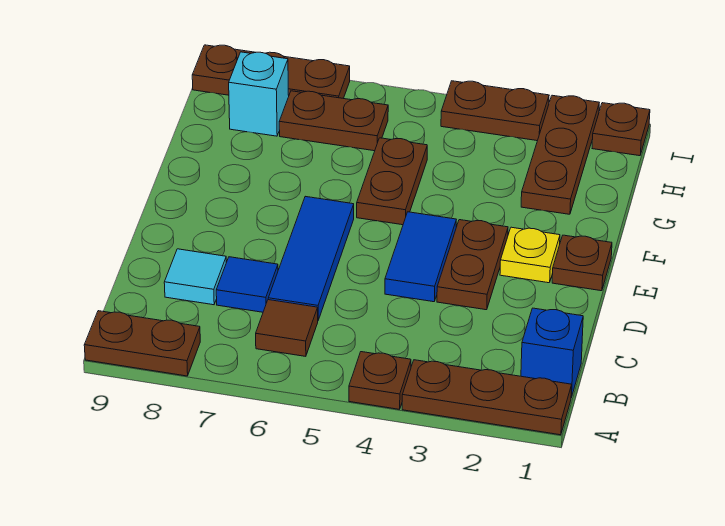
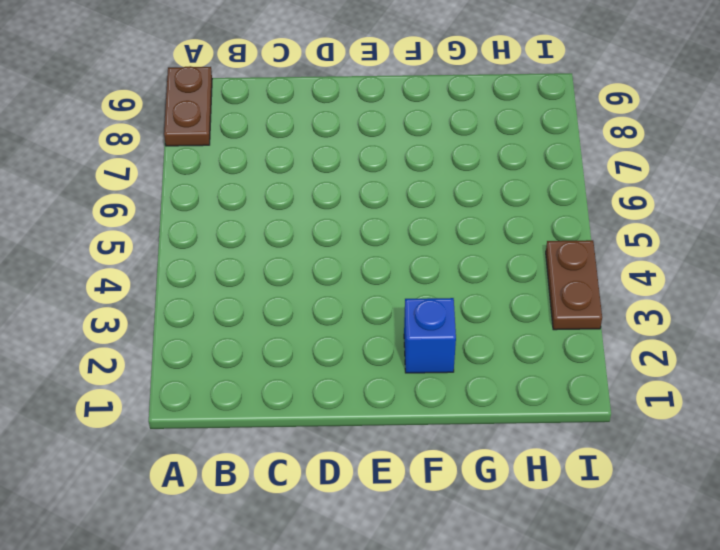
blue brick F2 level 1 -> blue brick B1 level 1
none -> brown plate A1:A3 level 1
none -> brown plate A4 level 1
none -> brown tile B6 level 1

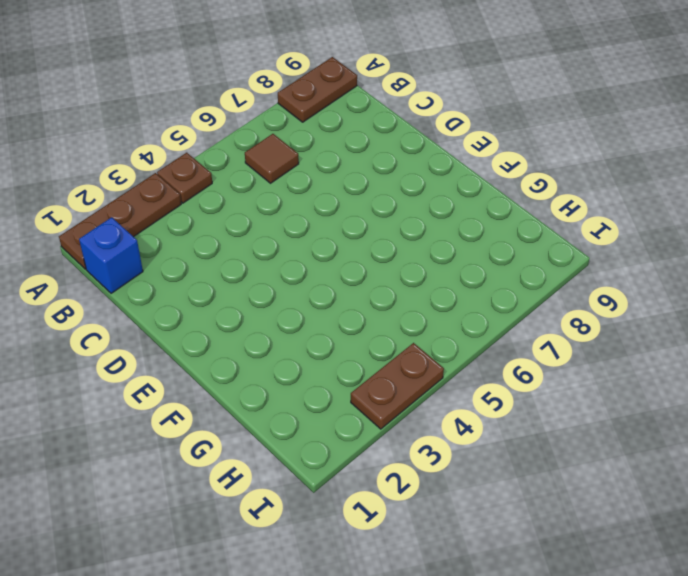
none -> blue tile C6:E6 level 1
none -> blue tile C7 level 1
none -> cyan tile C8 level 1

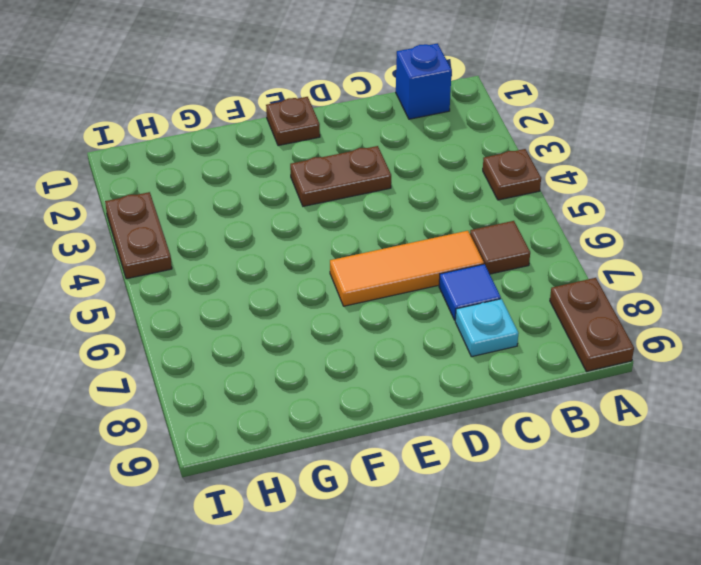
orange tile C6:E6 level 1 -> blue tile C6:E6 level 1
cyan plate C8 level 1 -> cyan tile C8 level 1
none -> brown plate A1:A3 level 1
none -> blue tile D4:E4 level 1
none -> yellow plate E2 level 1

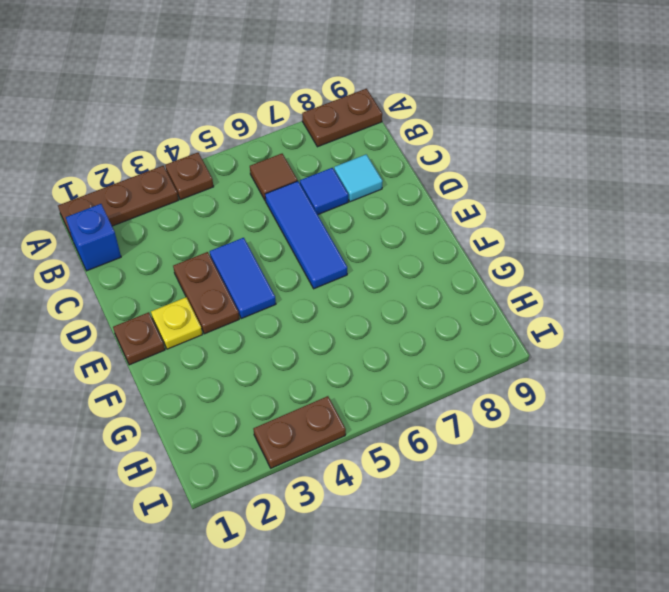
none -> brown plate F5:G5 level 1
none -> brown plate G2:I2 level 1
none -> brown plate H6:H7 level 1

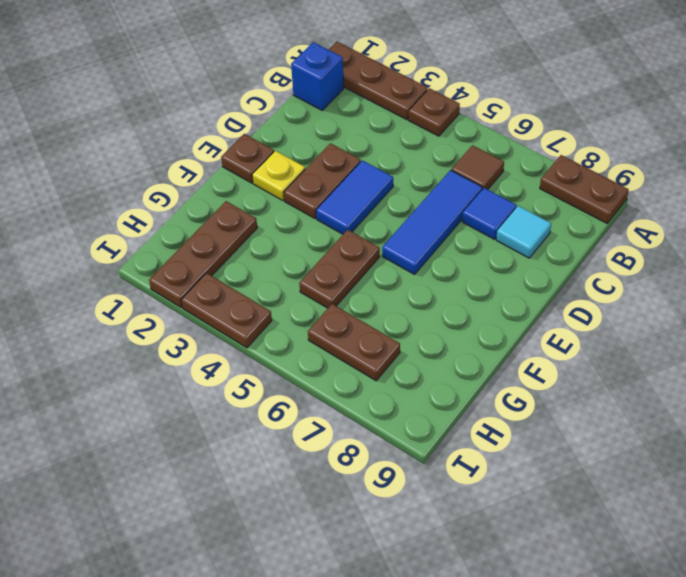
none -> cyan brick H8 level 1
none -> brown plate I1 level 1
none -> brown plate I7:I9 level 1

